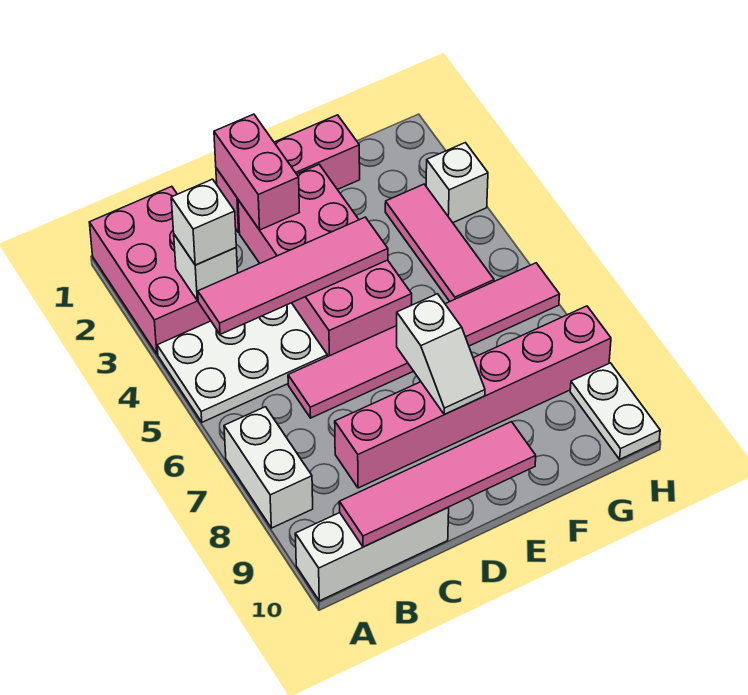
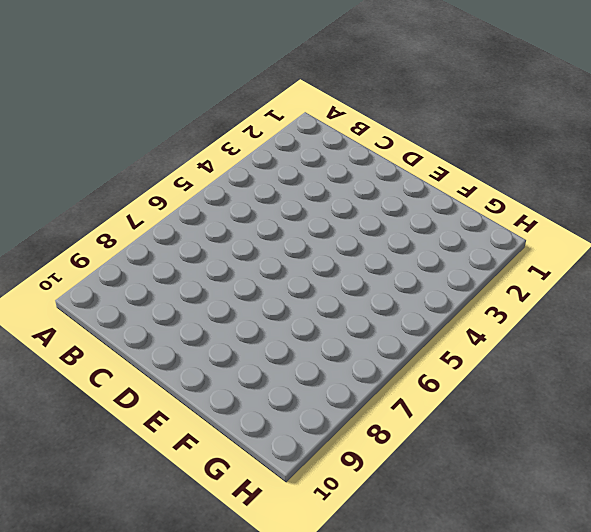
none -> pink brick A1:B3 level 1
none -> white plate A4:C5 level 1
none -> white brick A7:A8 level 1

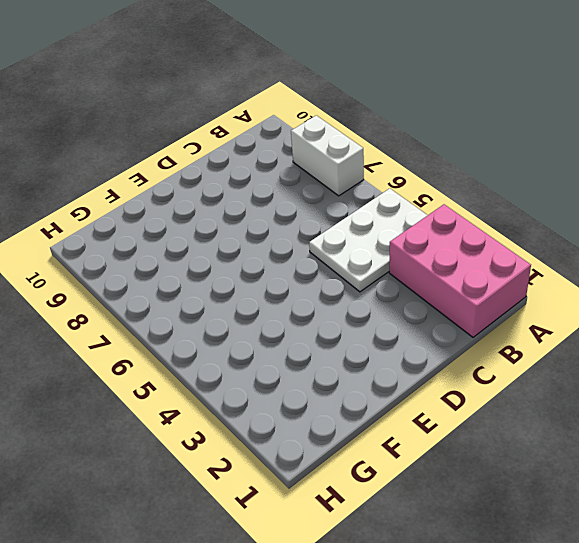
none -> white brick A10:C10 level 1
none -> pink tile C6:H6 level 1
none -> pink brick C8:H8 level 1

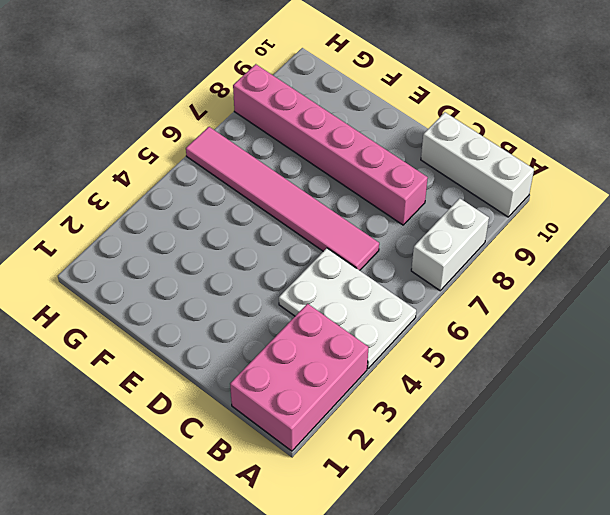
none -> pink brick D1:F1 level 1
none -> pink brick D2:E5 level 1
none -> pink tile G3:G5 level 1

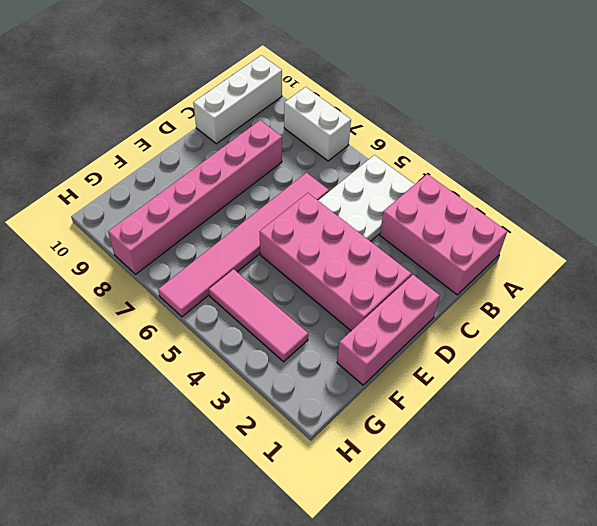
none -> white brick H3 level 1
none -> white plate H9:H10 level 1
none -> white brick B3 level 2

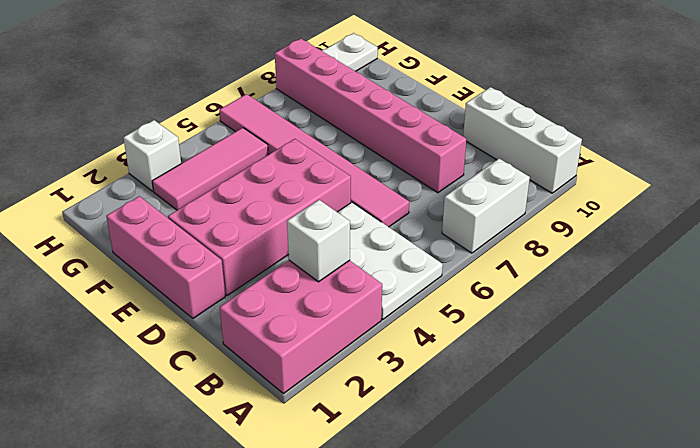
none -> pink tile B4:E4 level 2
none -> pink tile B10:E10 level 2
none -> pink brick D1:D2 level 2

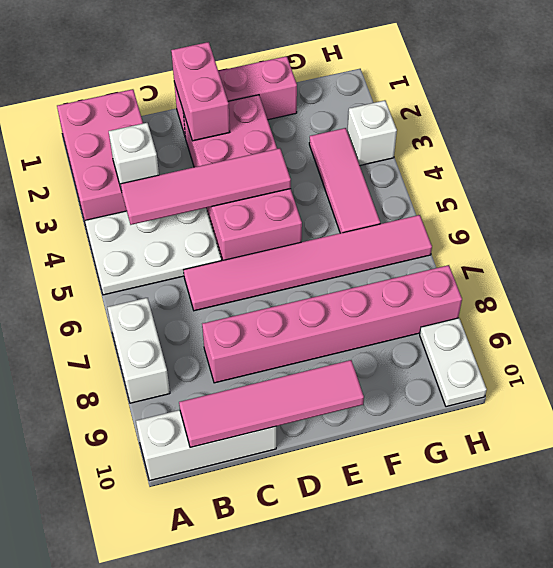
none -> white slope E7:E8 level 2 top 7
none -> white brick B3 level 3

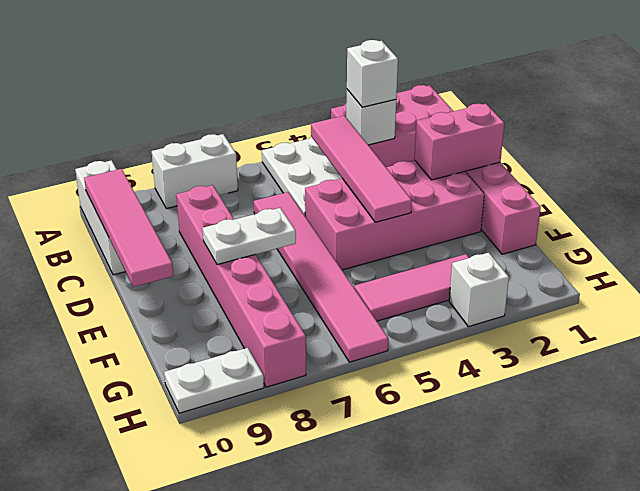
white plate E7:E8 level 2 -> white slope E7:E8 level 2 top 7

